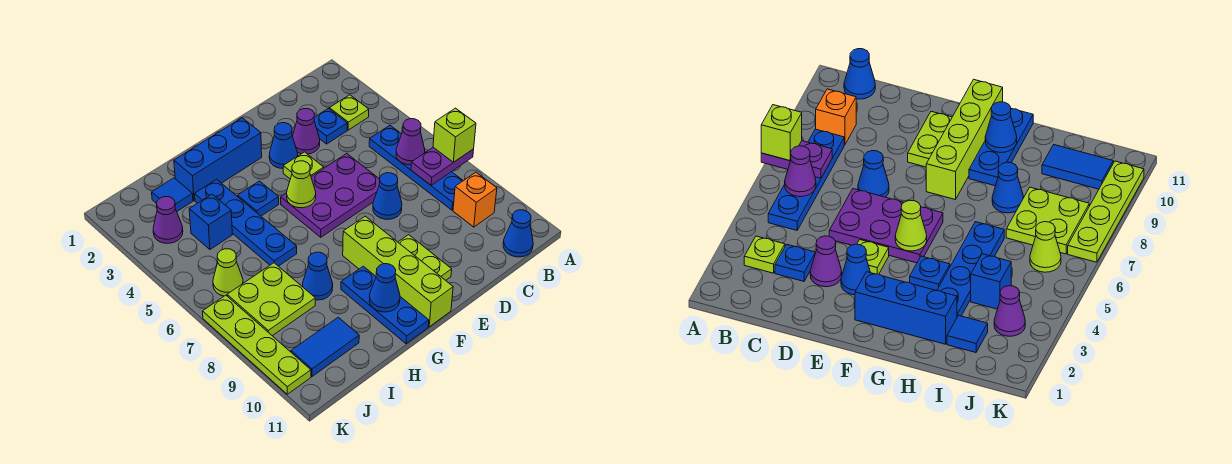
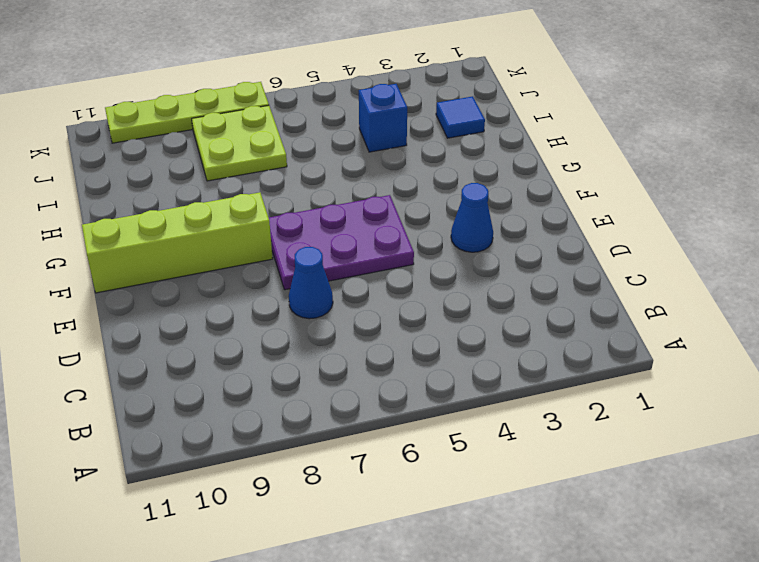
purple plate E5:F7 level 1 -> purple plate D5:F6 level 1
none -> lime plate B3 level 1
none -> blue plate B5:B8 level 1
none -> orange brick B9 level 1

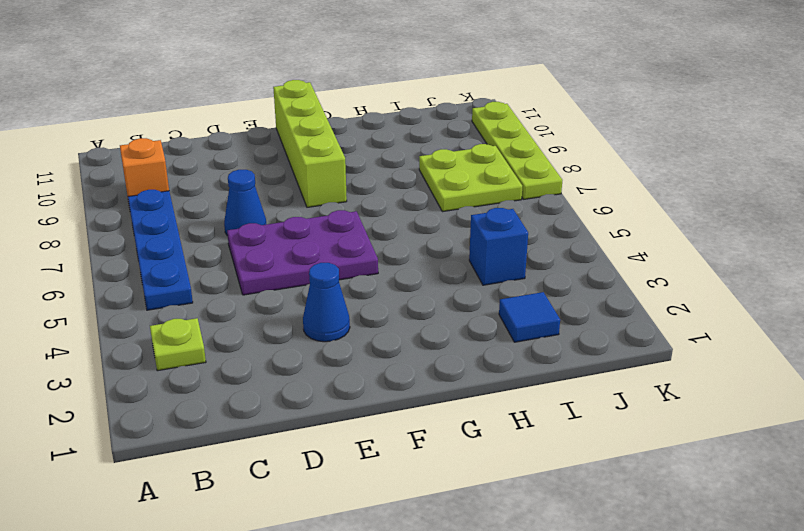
none -> blue cone B11 level 1
none -> blue plate C3 level 1
none -> purple cone D3 level 1

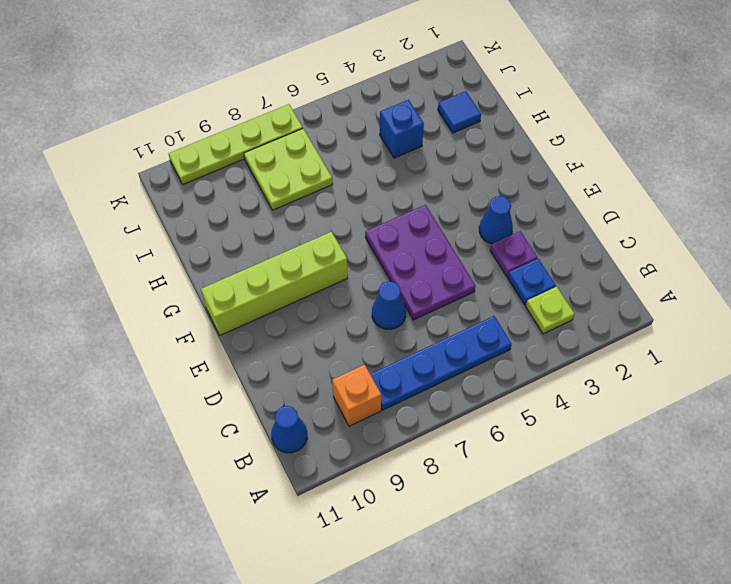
purple plate D3 level 1 -> purple cone D3 level 1
none -> lime plate E4 level 1
none -> lime plate E9:E10 level 1
none -> blue brick F2:H2 level 1

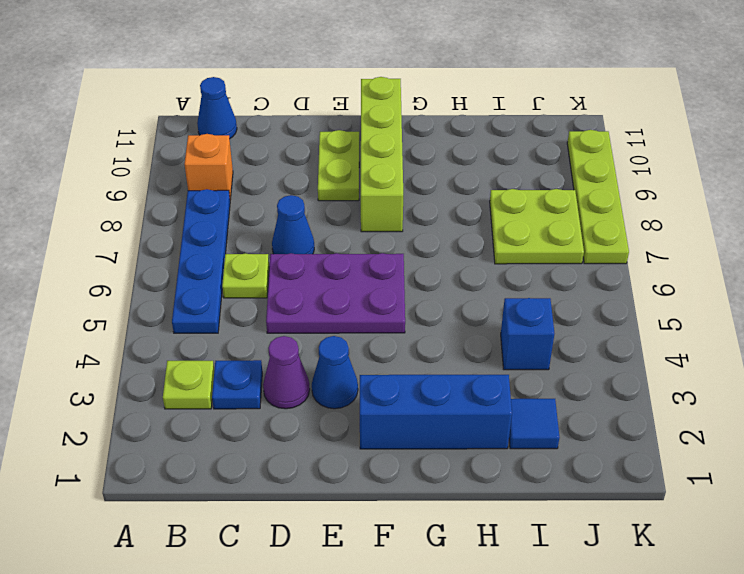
lime plate C6 level 1 -> lime plate E4 level 1
none -> blue plate G4 level 1
none -> blue plate G9:G11 level 1
none -> blue plate H3:H6 level 1

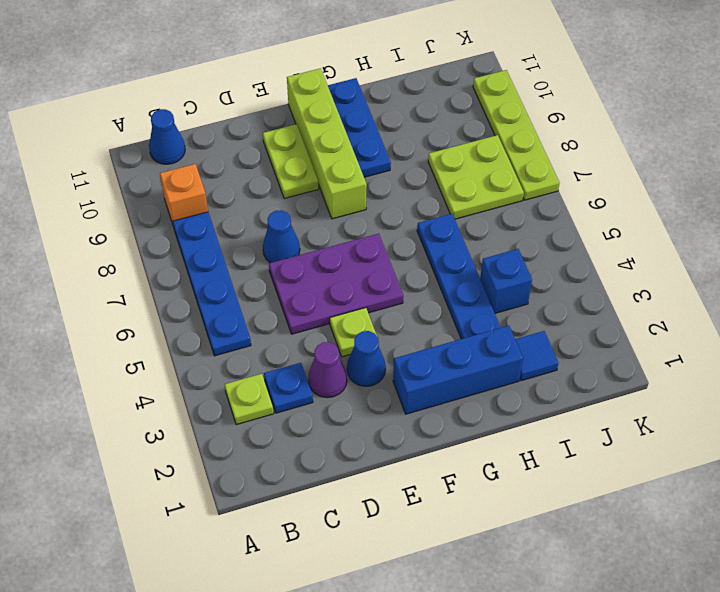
none -> blue plate G4 level 1
none -> blue cone H8 level 1
none -> blue tile I10:J10 level 1

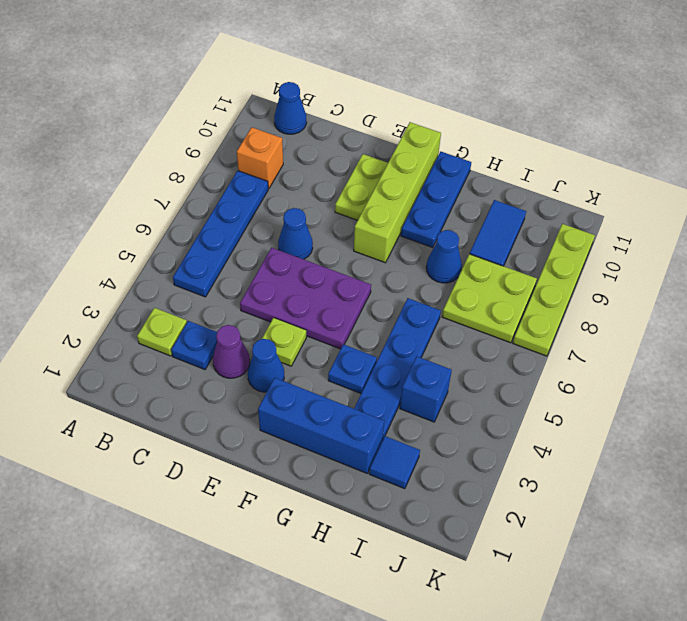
blue tile I9:I10 level 1 -> blue tile I10:J10 level 1
none -> purple cone J3 level 1
none -> lime cone J6 level 1
none -> purple plate A7:B7 level 2

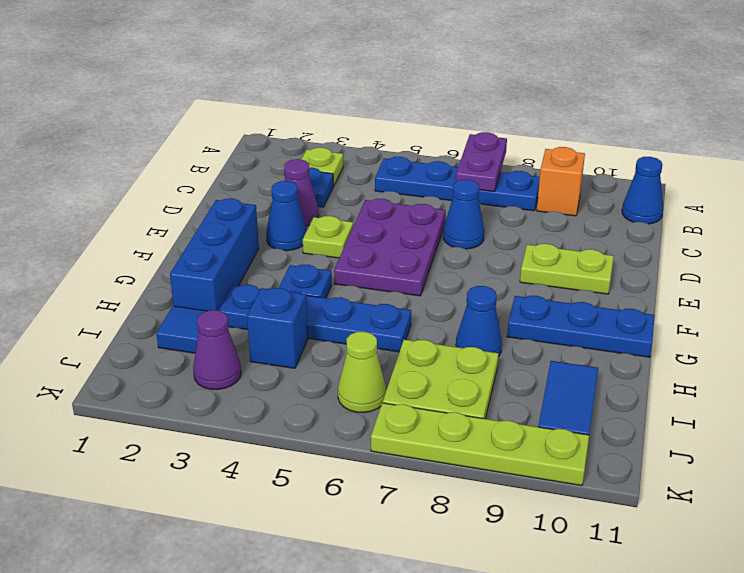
none -> lime brick F8:F11 level 1
none -> purple cone B6 level 2
none -> lime cone F5 level 2

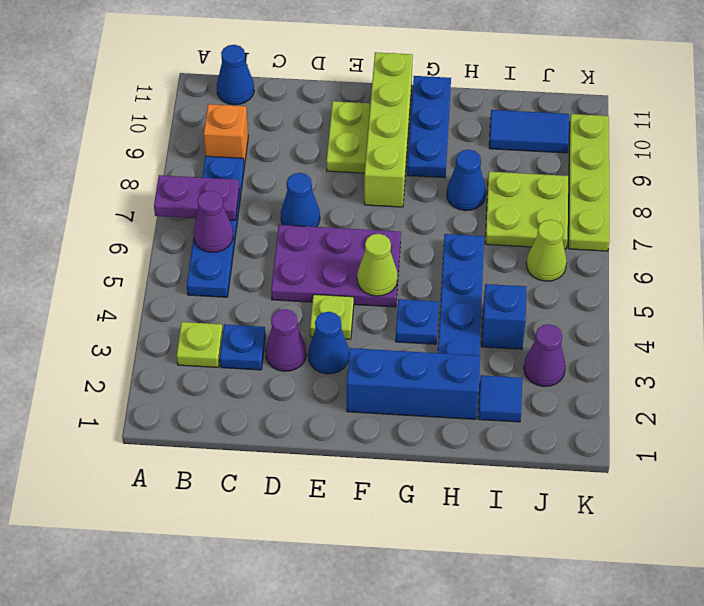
none -> blue cone G10 level 2
none -> lime brick A7 level 3

